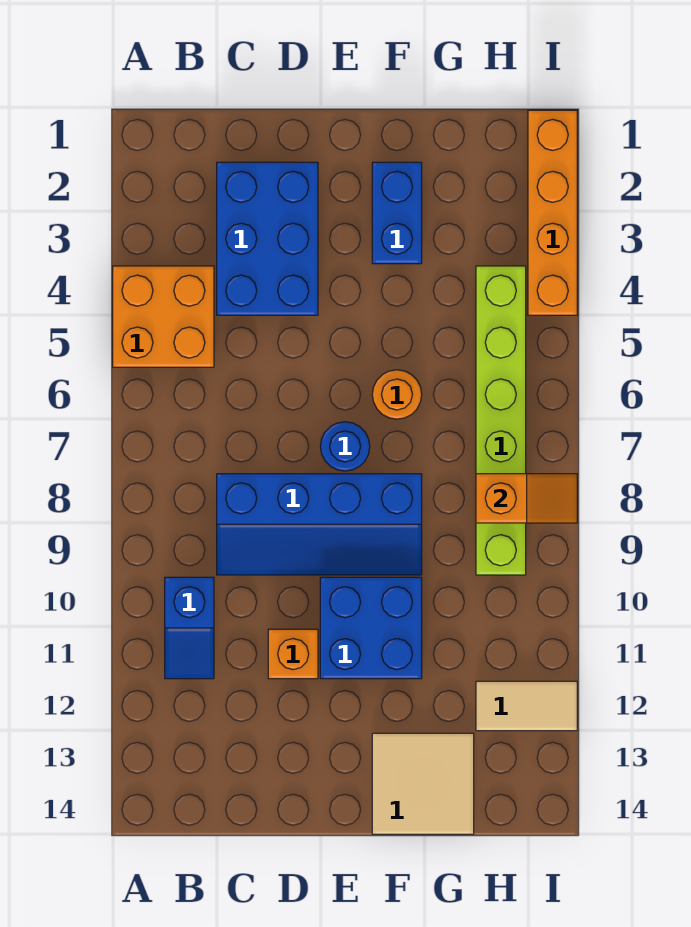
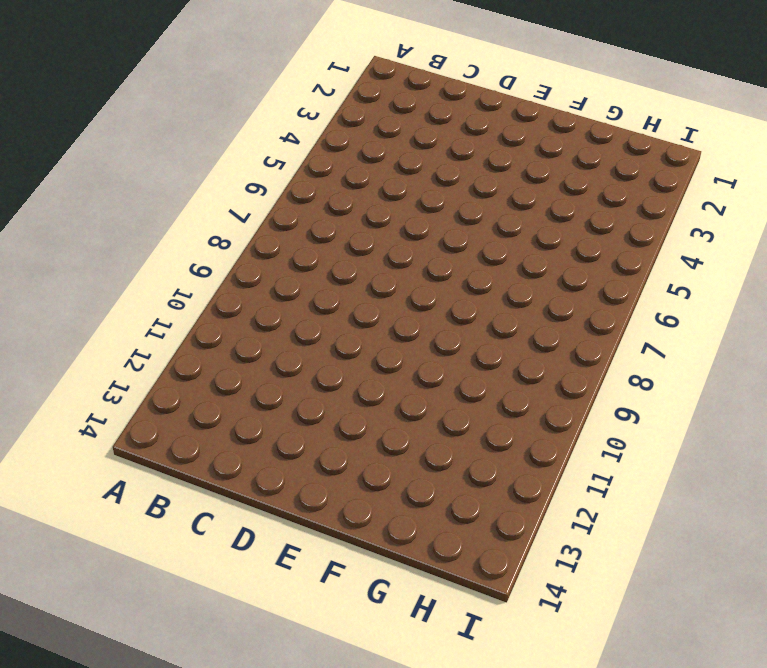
none -> orange brick A4:B5 level 1
none -> blue slope B10:B11 level 1 top 10
none -> blue brick C2:D4 level 1

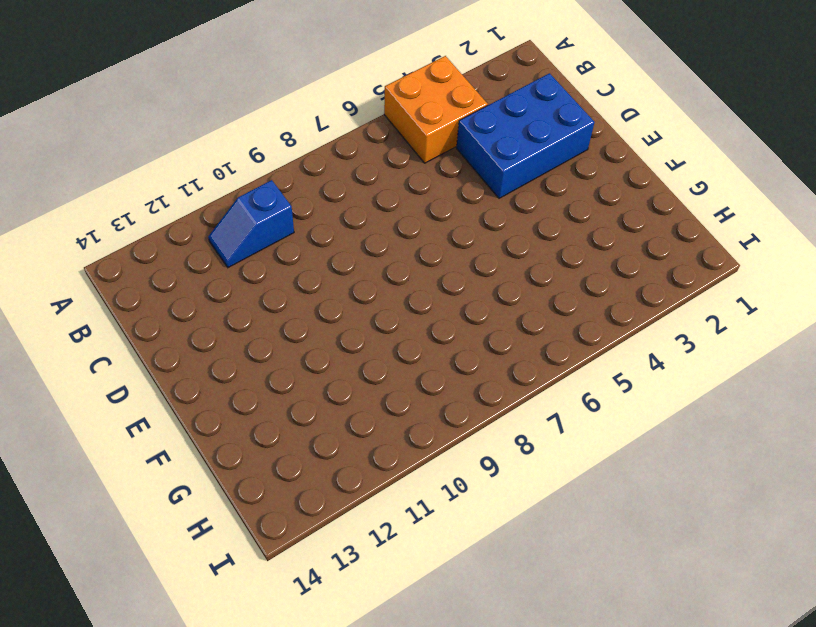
none -> blue slope C8:F9 level 1 top 8
none -> orange brick D11 level 1
none -> blue round brick E7 level 1

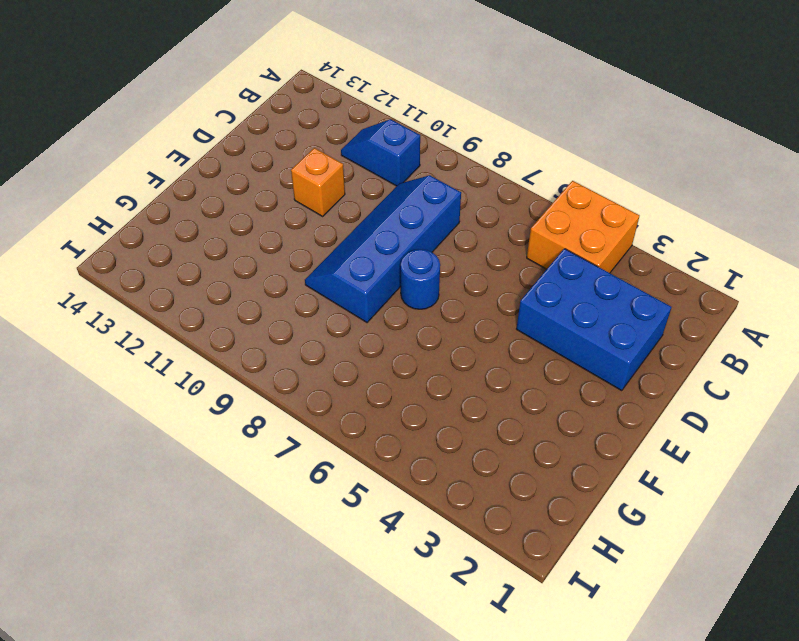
none -> blue brick E10:F11 level 1
none -> blue brick F2:F3 level 1
none -> orange round brick F6 level 1

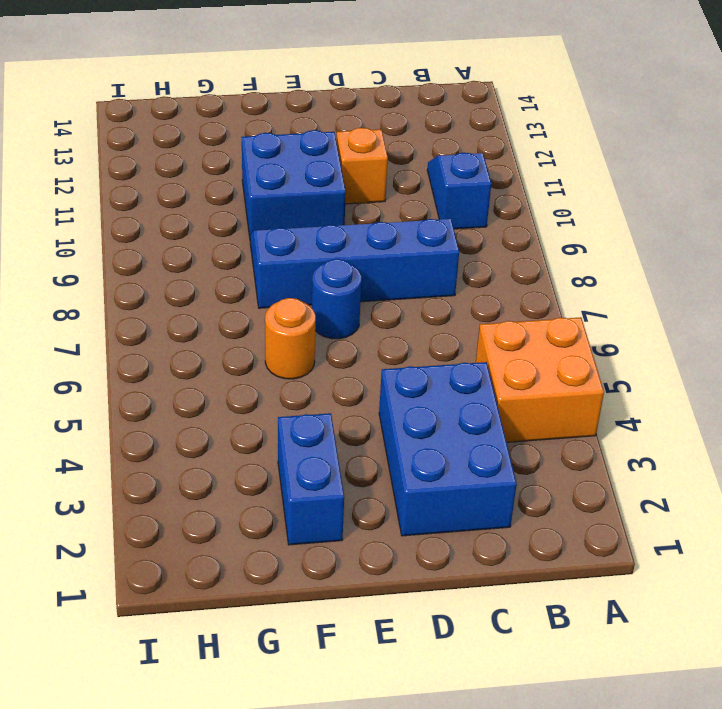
none -> tan tile F13:G14 level 1
none -> lime brick H4:H9 level 1
none -> tan tile H12:I12 level 1

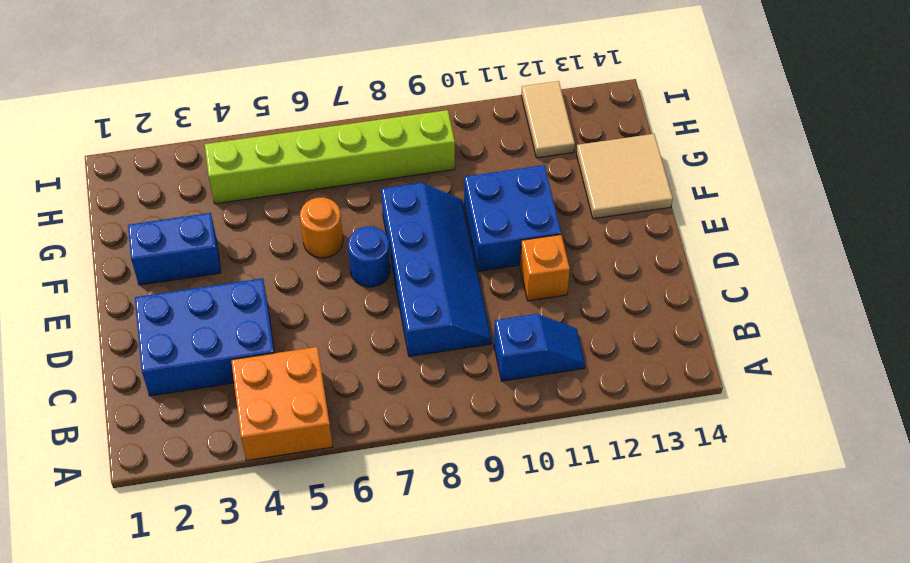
none -> orange brick I1:I4 level 1
none -> orange slope H8:I8 level 2 top H

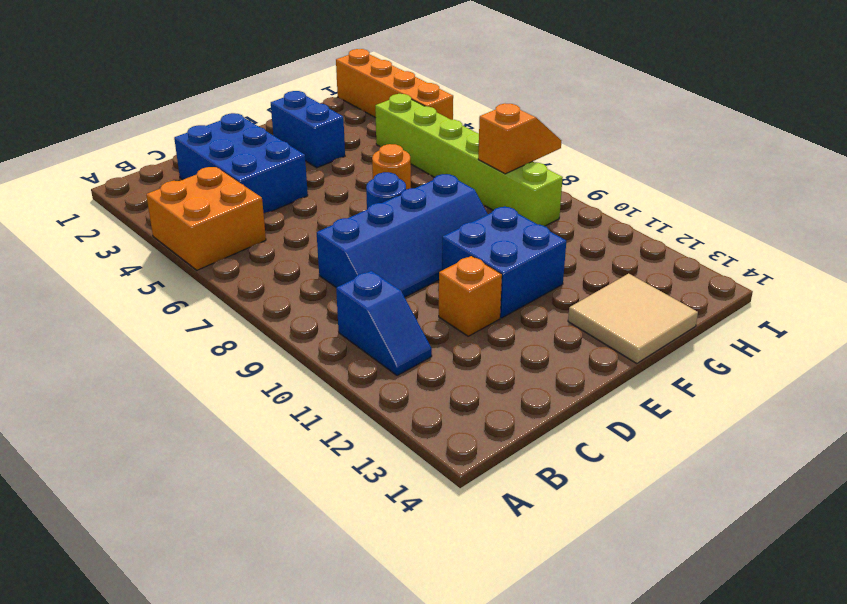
none -> tan tile H12:I12 level 1

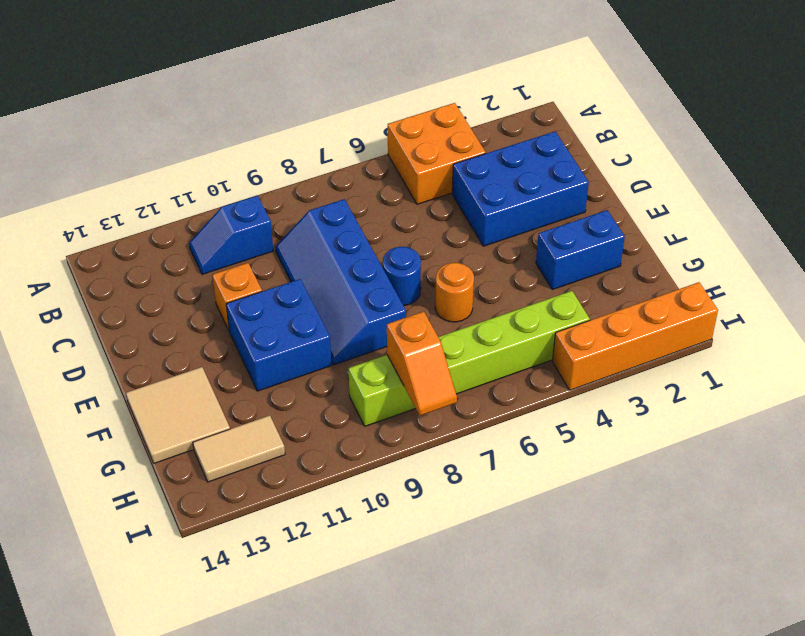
tan tile H12:H13 level 1 -> tan tile H12:I12 level 1

